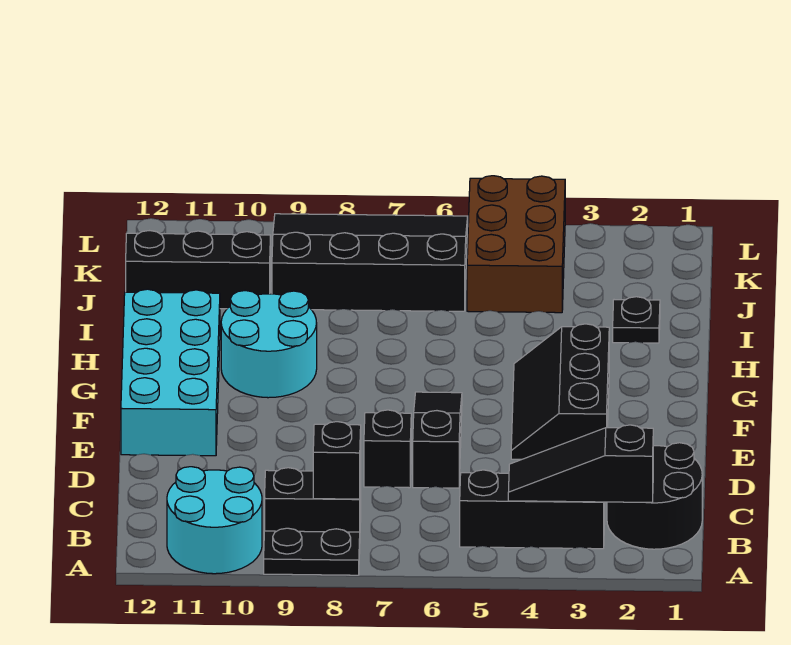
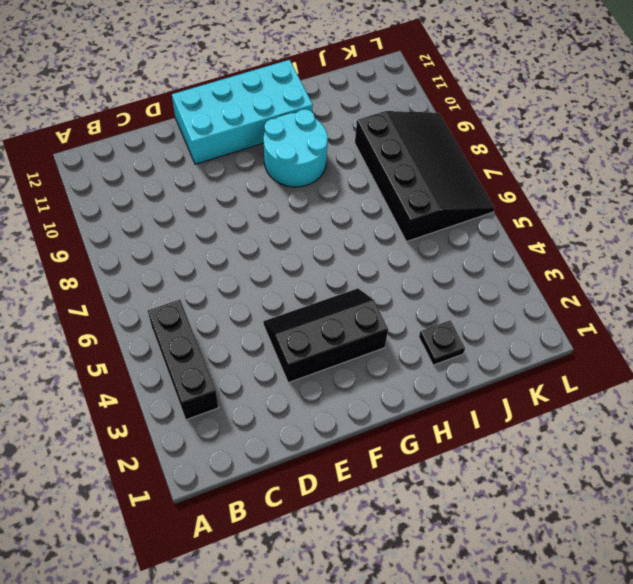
none -> black plate A8:A9 level 1
none -> cyan round brick A10:B11 level 1
none -> black round brick B1:C2 level 1

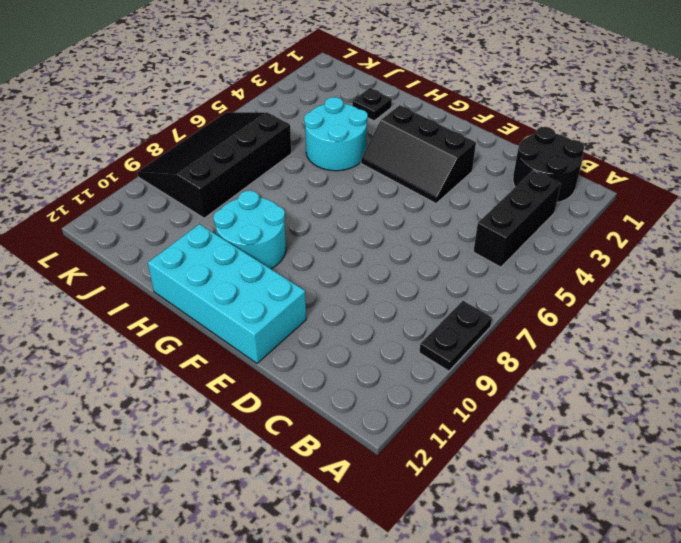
cyan round brick H4:I5 level 1 -> cyan round brick A10:B11 level 1
none -> black brick B8:B9 level 1
none -> black slope D6:F6 level 1 top D
none -> black brick D7 level 1

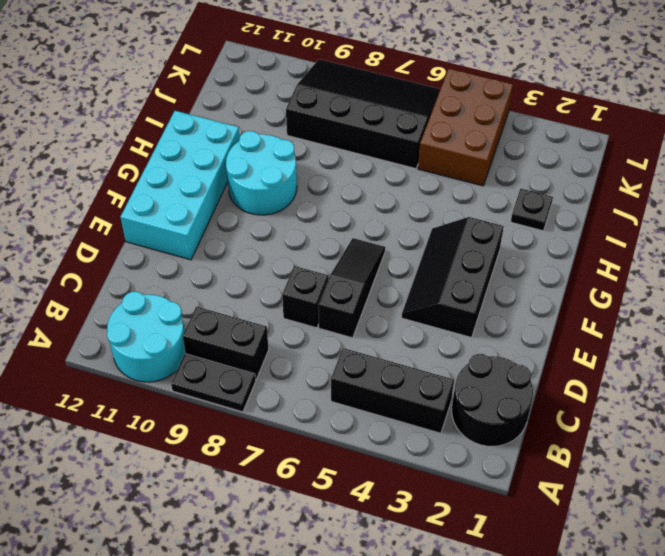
none -> black brick J10:J12 level 1
none -> black slope B2:B4 level 2 top 2
none -> black brick B8 level 2

